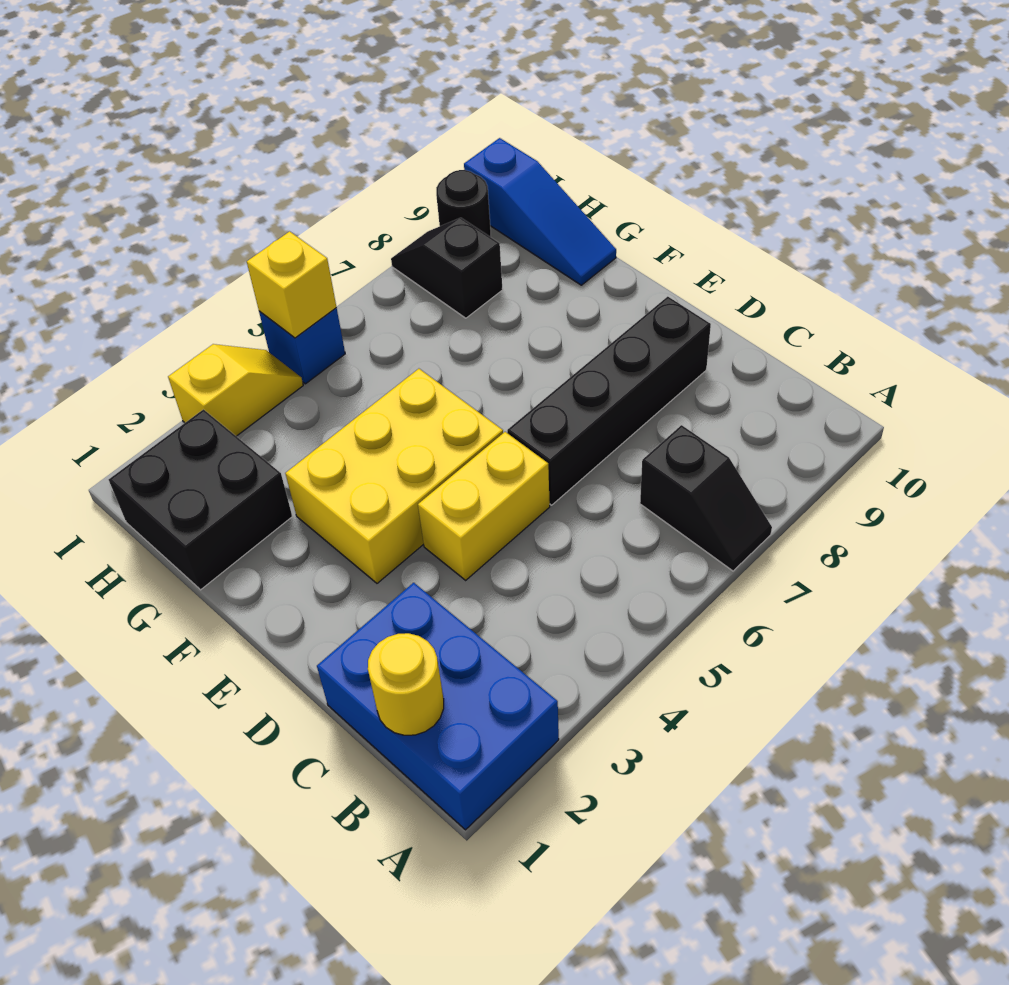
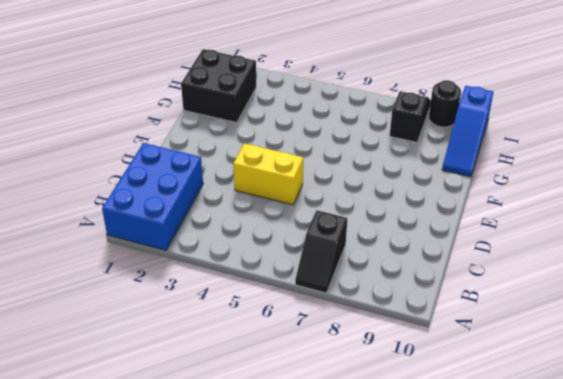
none -> black brick D6:D9 level 1
none -> yellow brick E3:F5 level 1
none -> yellow slope I3:I4 level 1 top 3

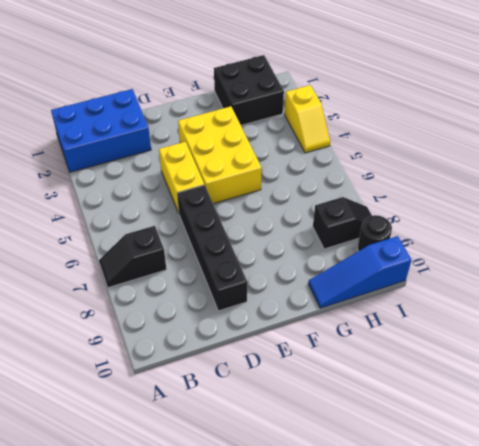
none -> blue brick I5 level 1
none -> yellow round brick B1 level 2
none -> yellow brick I5 level 2

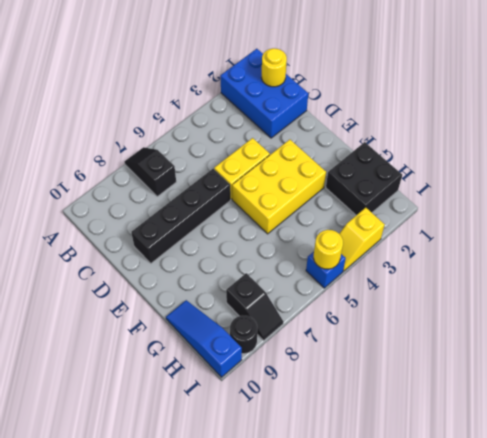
yellow round brick I5 level 2 -> yellow brick I5 level 2

